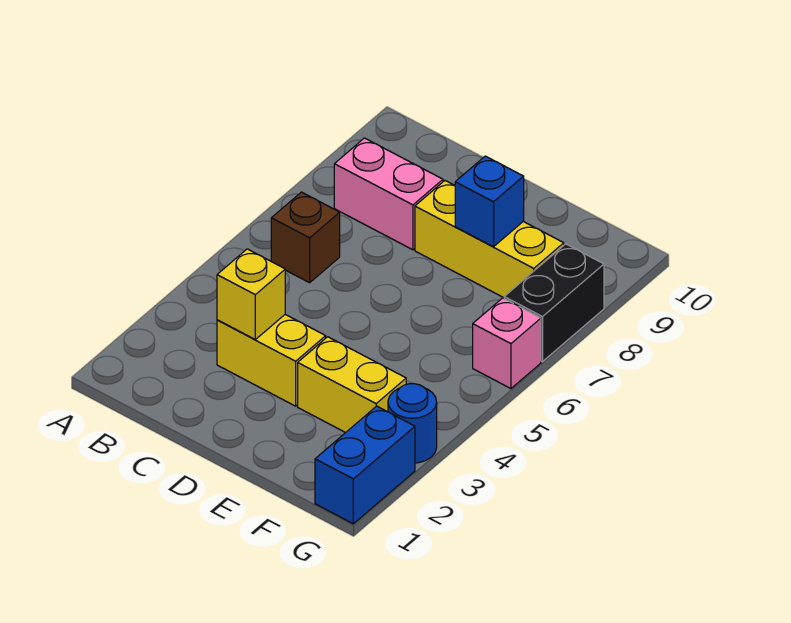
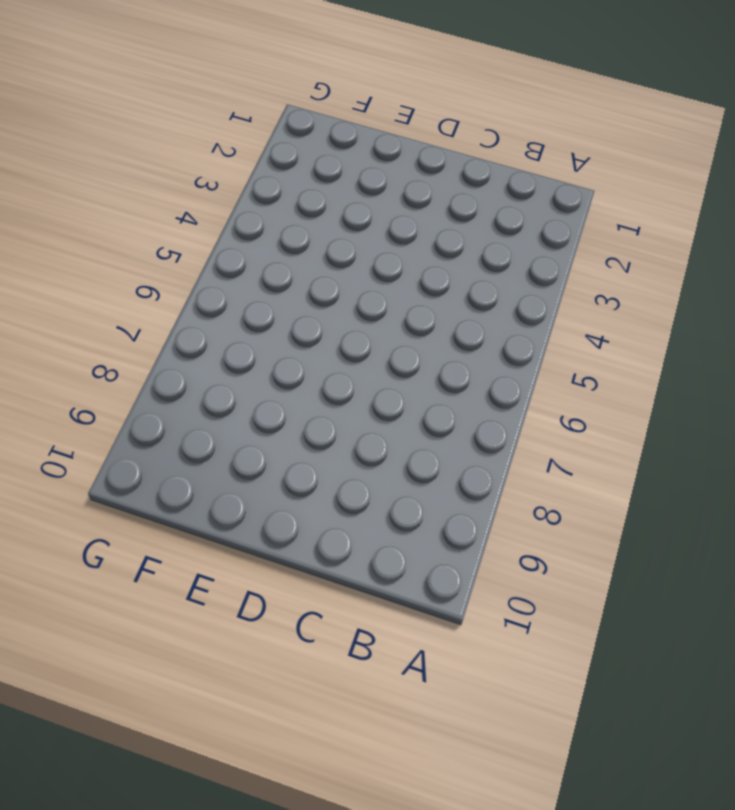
none -> brown brick B6 level 1
none -> pink brick B8:C8 level 1

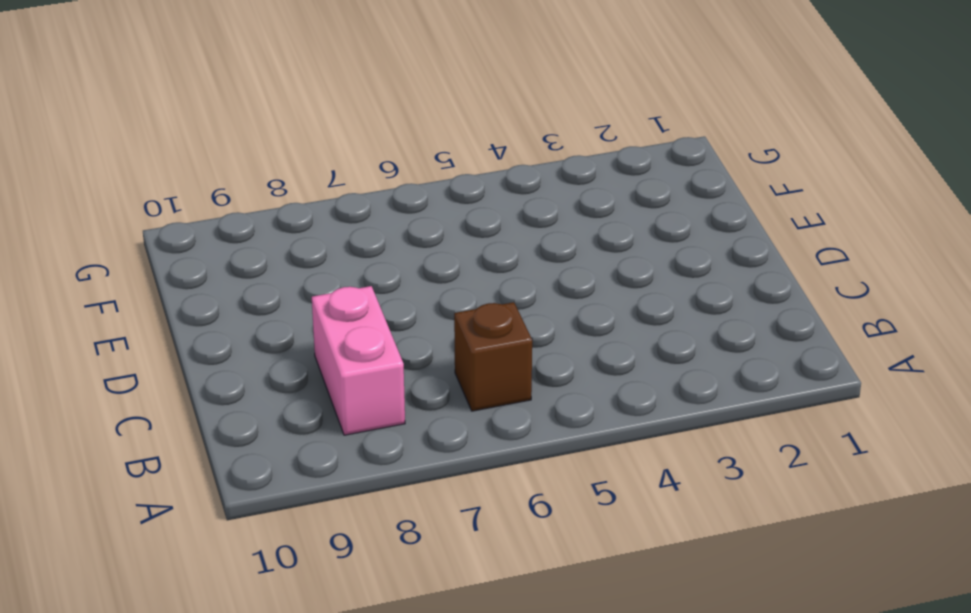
none -> yellow brick C3:D3 level 1
none -> yellow brick D8:F8 level 1

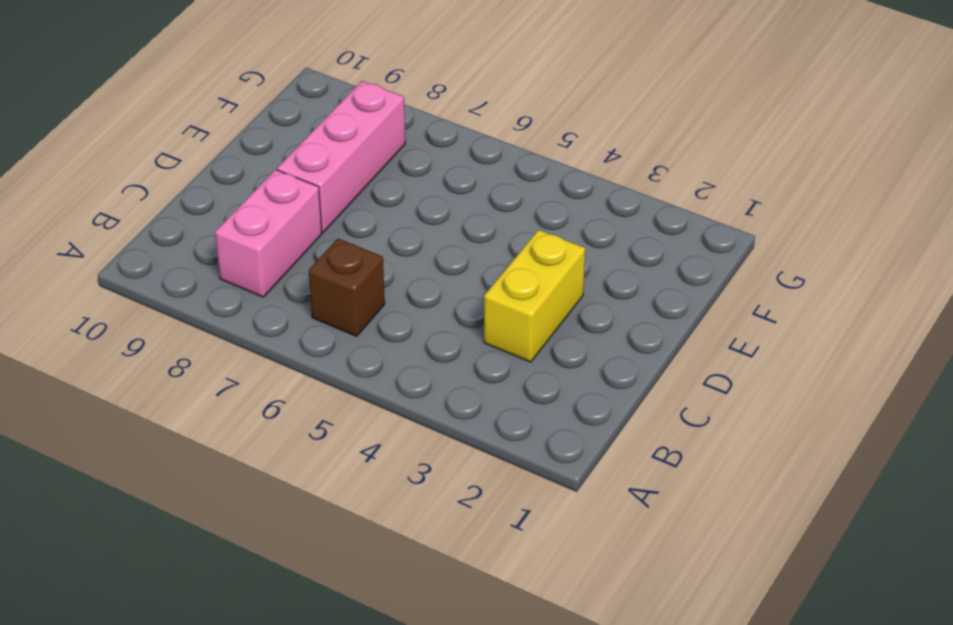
pink brick D8:F8 level 1 -> yellow brick D8:F8 level 1
none -> yellow brick E3:F3 level 1
none -> blue brick G1:G2 level 1

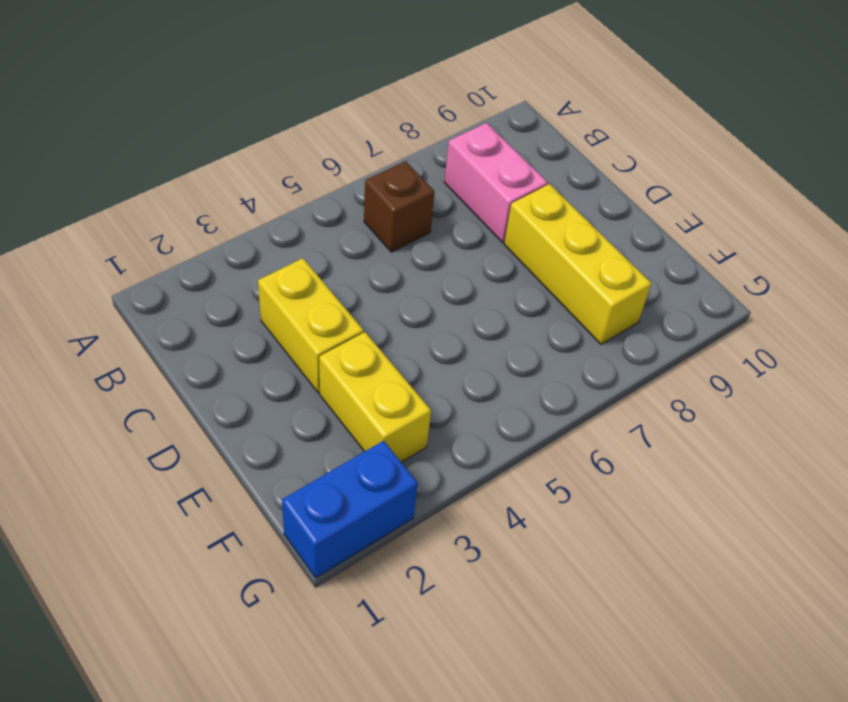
none -> blue round brick G3 level 1
none -> pink brick G6 level 1

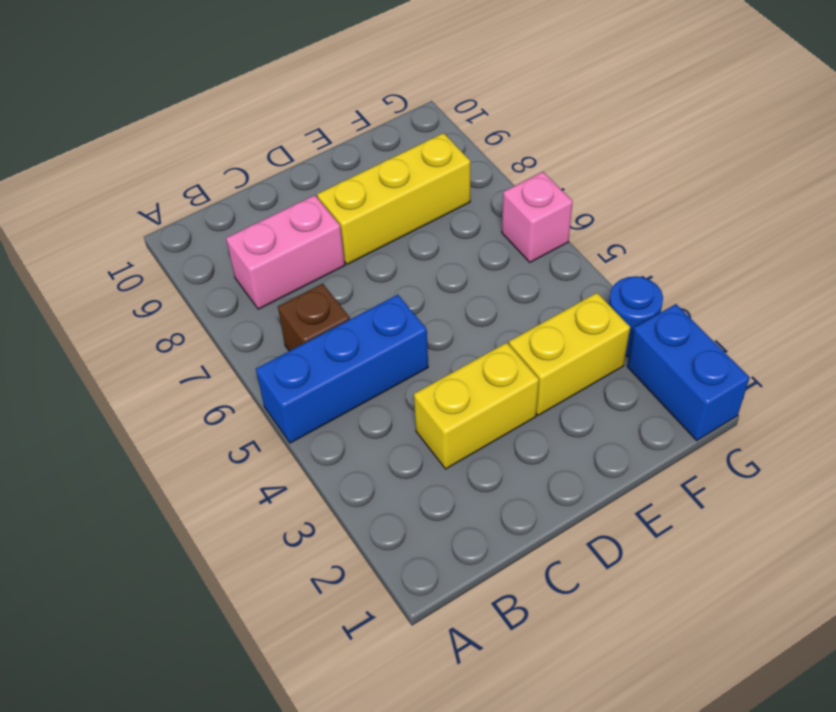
blue brick A5:C5 level 1 -> none
none -> black brick G7:G8 level 1
none -> yellow brick C3 level 2

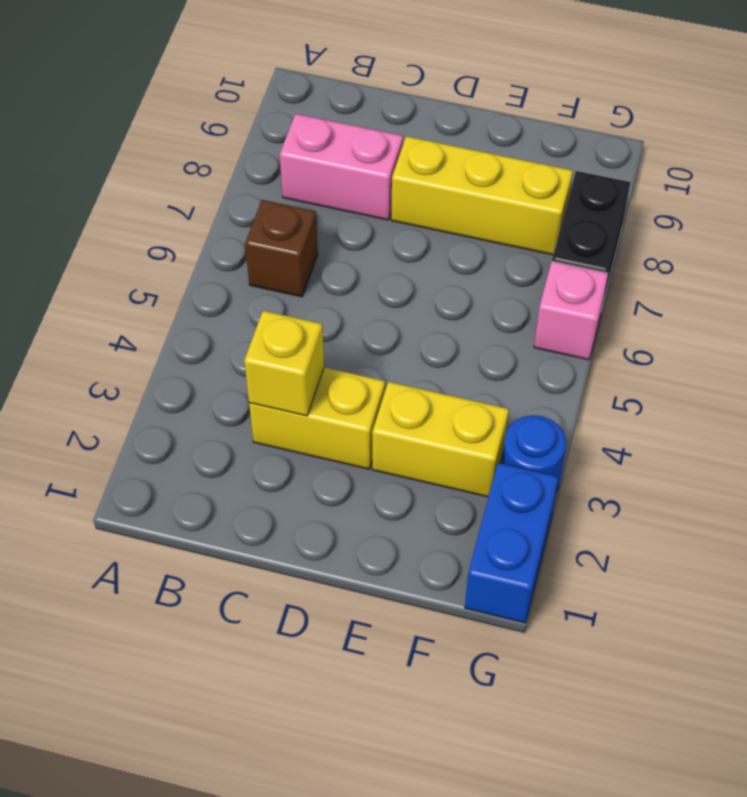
none -> blue brick E8 level 2

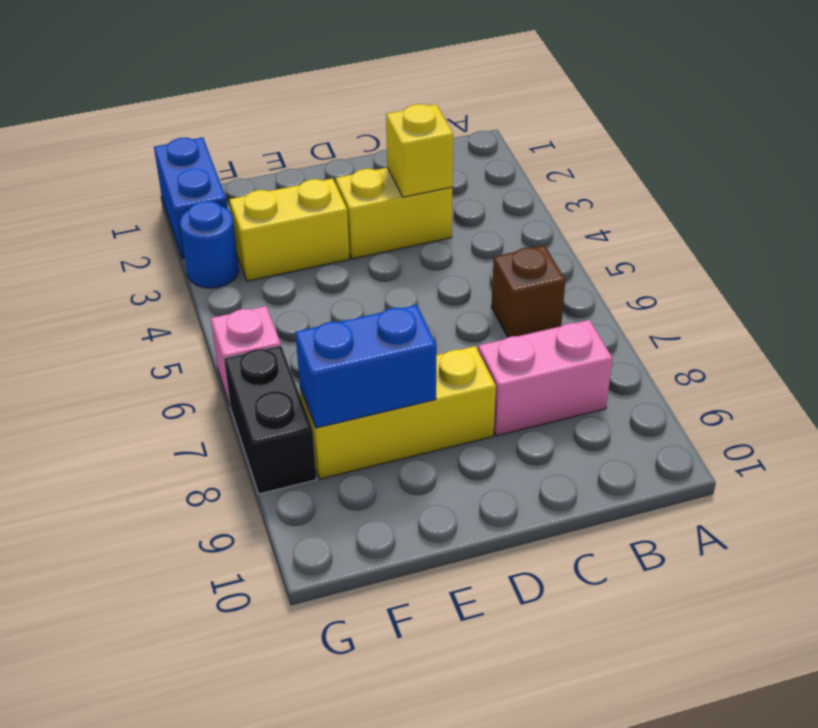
blue brick E8:F8 level 2 -> blue brick E8 level 2

